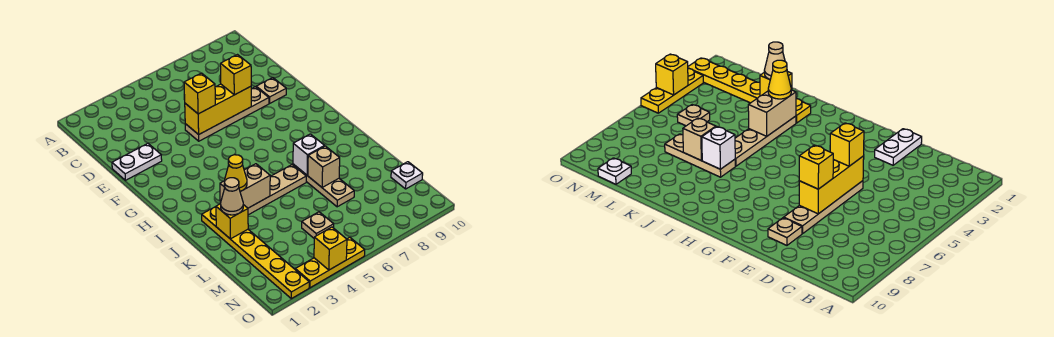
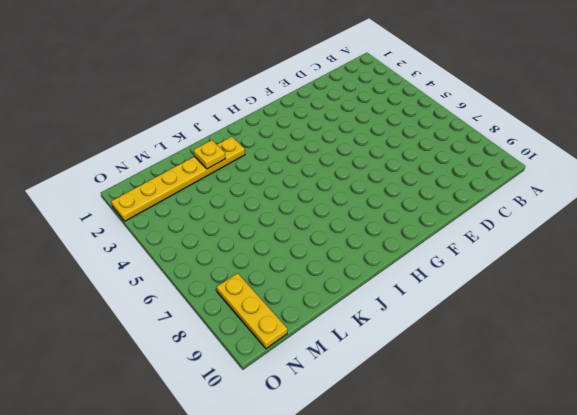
yellow plate K2 level 2 -> yellow brick K2 level 2
yellow plate N8:N10 level 1 -> yellow plate O3:O5 level 1
none -> white plate E1:E2 level 1
none -> tan plate E5:E8 level 1
none -> tan plate E9 level 1

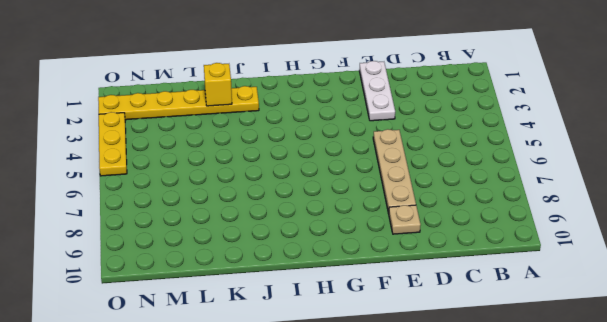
white plate E1:E3 level 1 -> white plate E1:E2 level 1
none -> tan plate J3:J6 level 1
none -> tan plate J7:L7 level 1
none -> tan plate M5 level 1

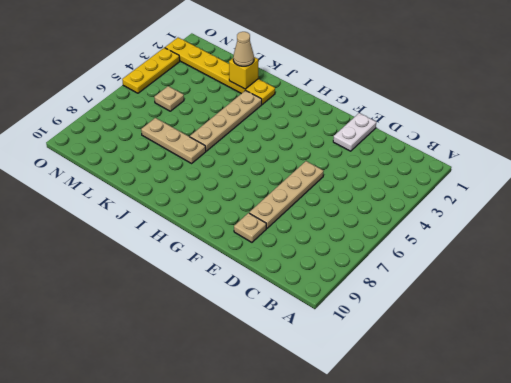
none -> white plate M10 level 1
none -> yellow brick E5:E7 level 2
none -> tan brick J3:J4 level 2

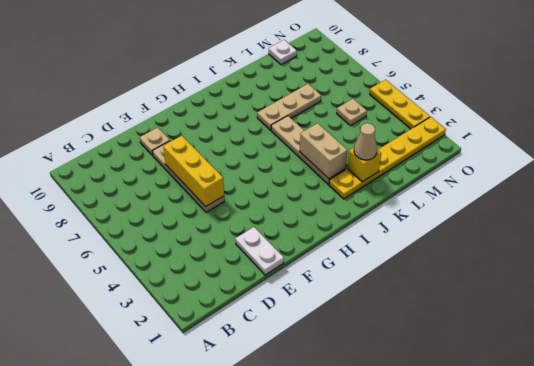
none -> white brick J7 level 2
none -> tan brick K7 level 2
none -> yellow brick O4 level 2

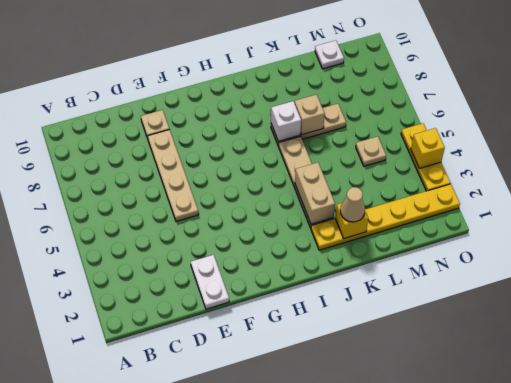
none -> yellow brick E5:E7 level 2
none -> yellow brick E5 level 3
none -> yellow brick E7 level 3

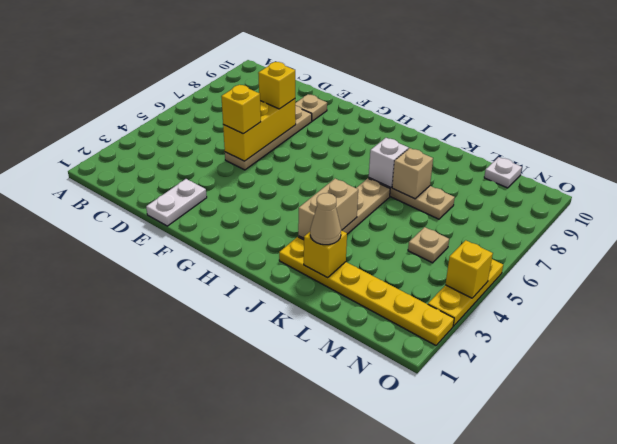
none -> yellow cone J3 level 3

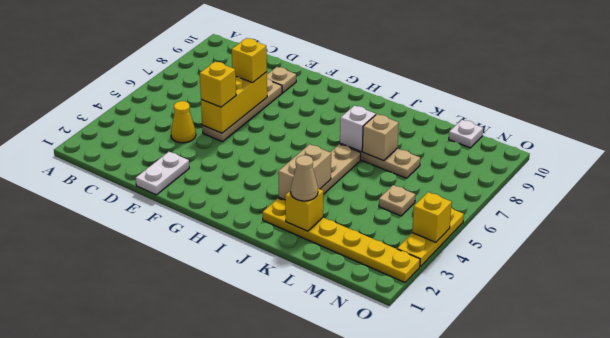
yellow cone D4 level 1 -> yellow cone J3 level 3

